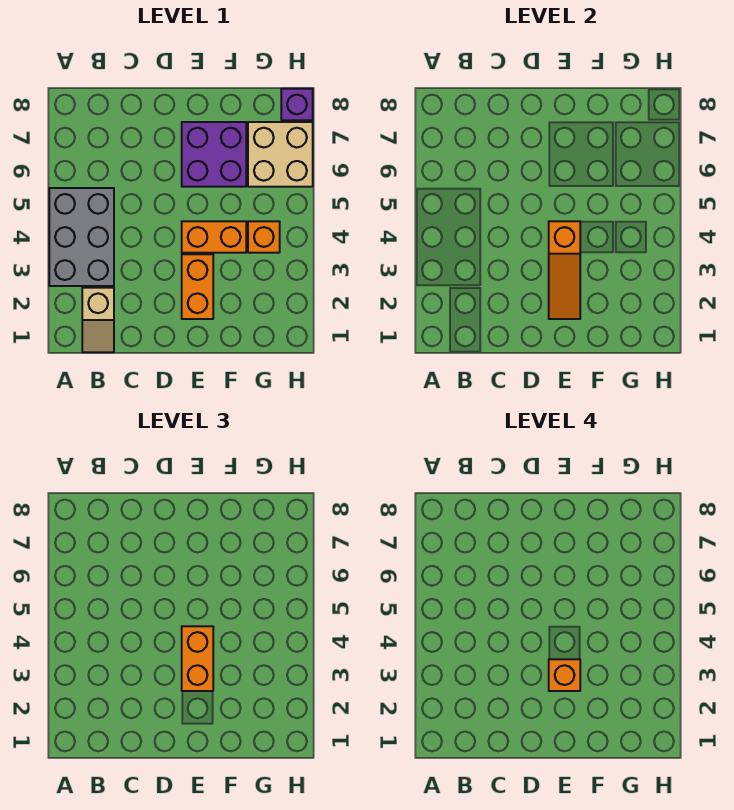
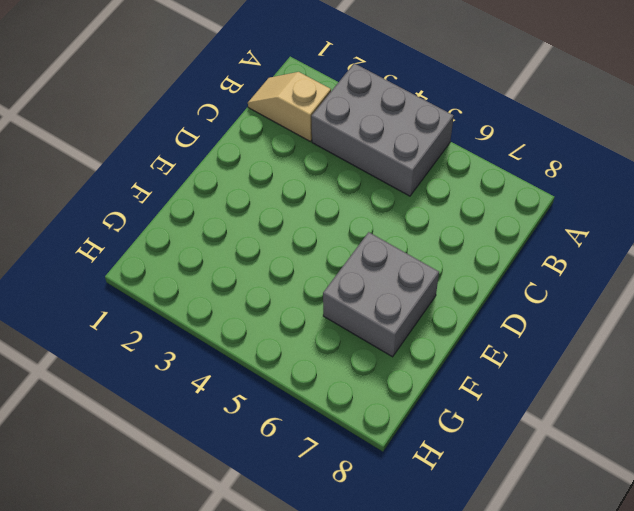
grey brick E6:F7 level 1 -> purple brick E6:F7 level 1
none -> orange brick E2:E3 level 1
none -> orange brick E4:F4 level 1

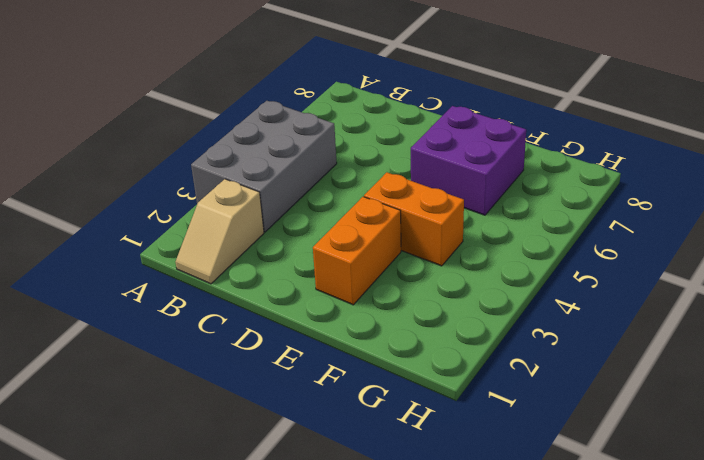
none -> orange brick G4 level 1
none -> tan brick G6:H7 level 1

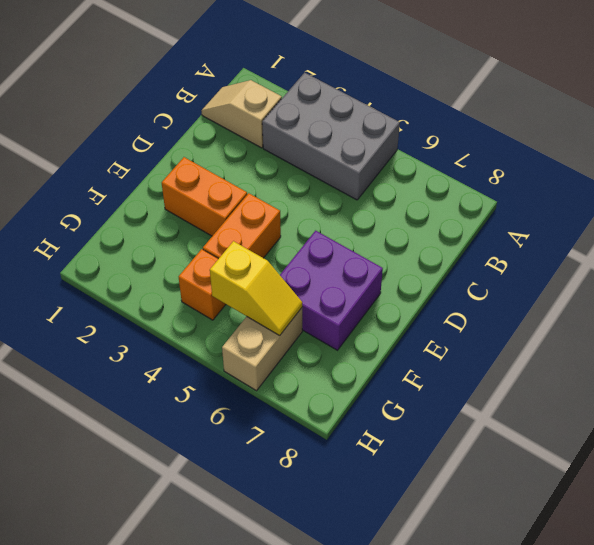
yellow slope G5:G6 level 2 top 5 -> none
tan brick G6:H6 level 1 -> tan brick G6:H7 level 1
none -> purple brick H8 level 1
none -> orange slope E2:E4 level 2 top 4

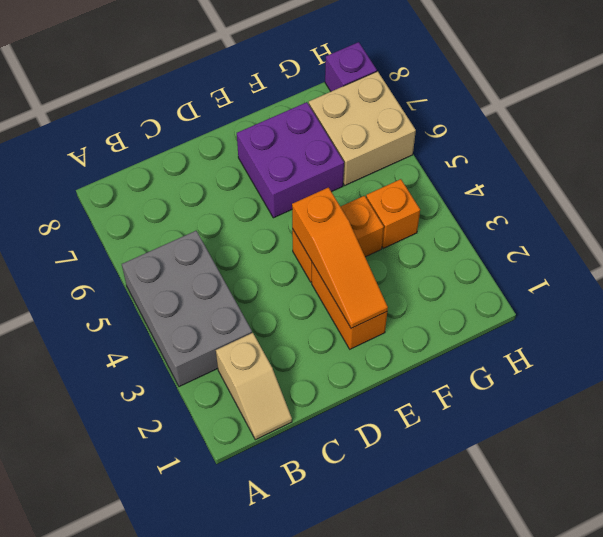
none -> orange brick E3:E4 level 3
none -> orange brick E3 level 4

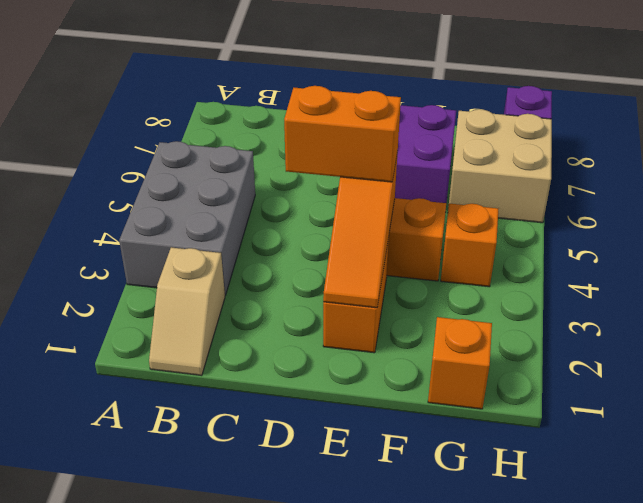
orange brick D4:E4 level 3 -> orange brick E3:E4 level 3
orange brick G1 level 1 -> orange brick E3 level 4

